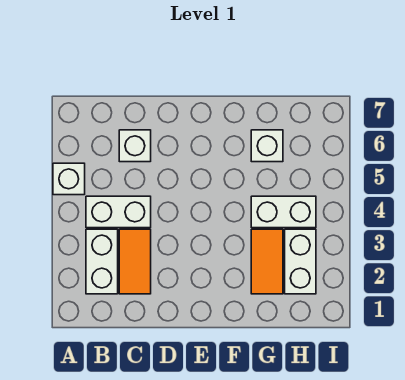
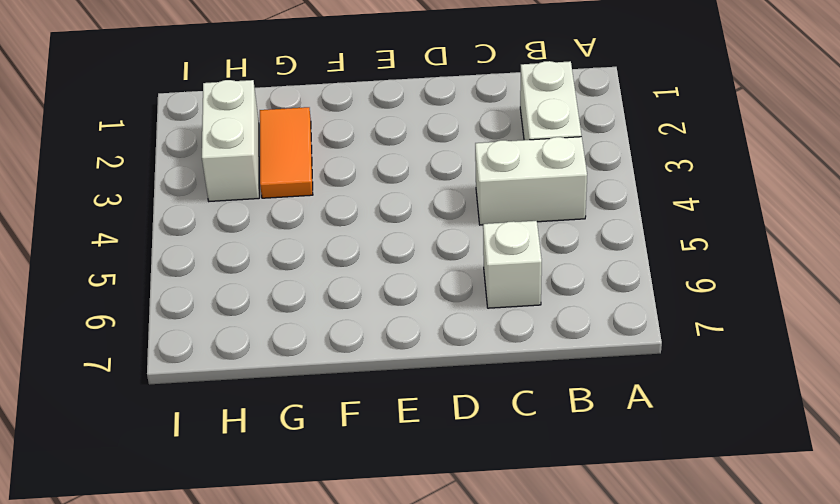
none -> white brick A5 level 1
none -> orange tile C2:C3 level 1

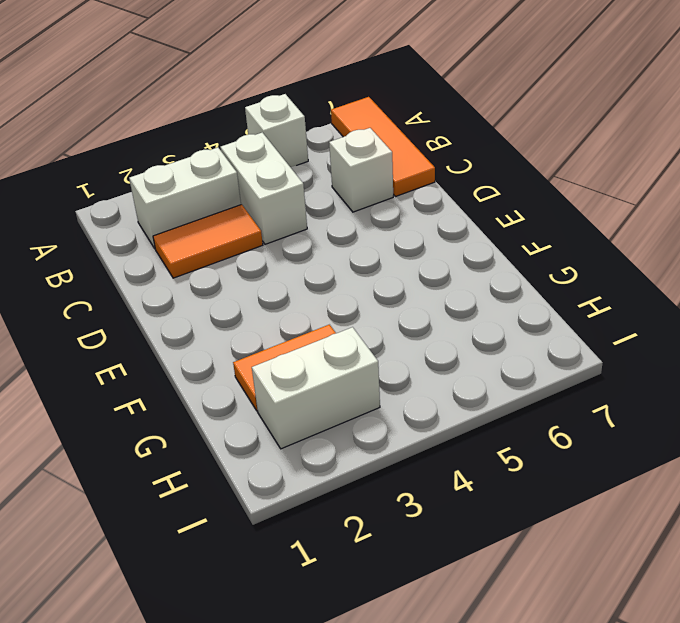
orange tile A7:C7 level 1 -> none
none -> white brick G4:H4 level 1
none -> white brick G6 level 1

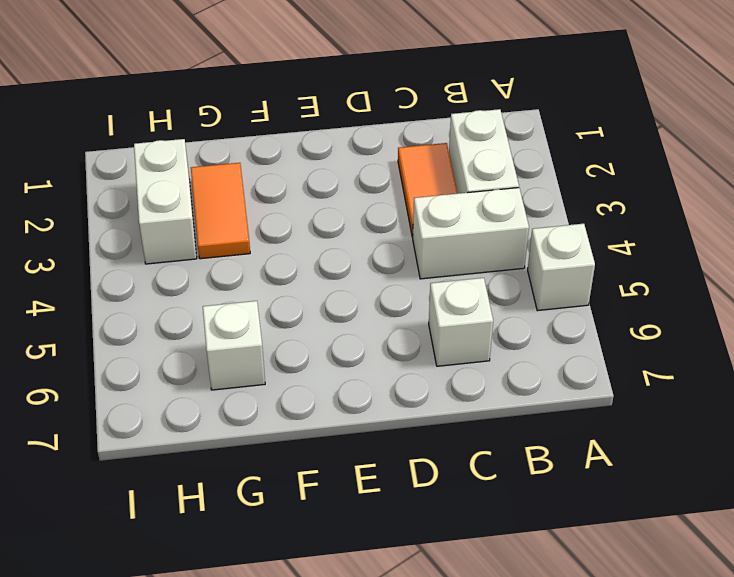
none -> white brick G4:H4 level 1

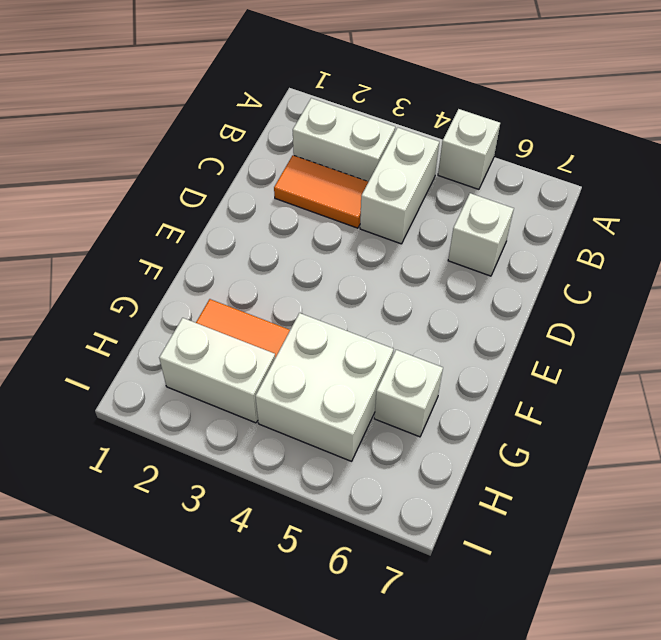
white brick G4:H5 level 1 -> white brick G4:H4 level 1

